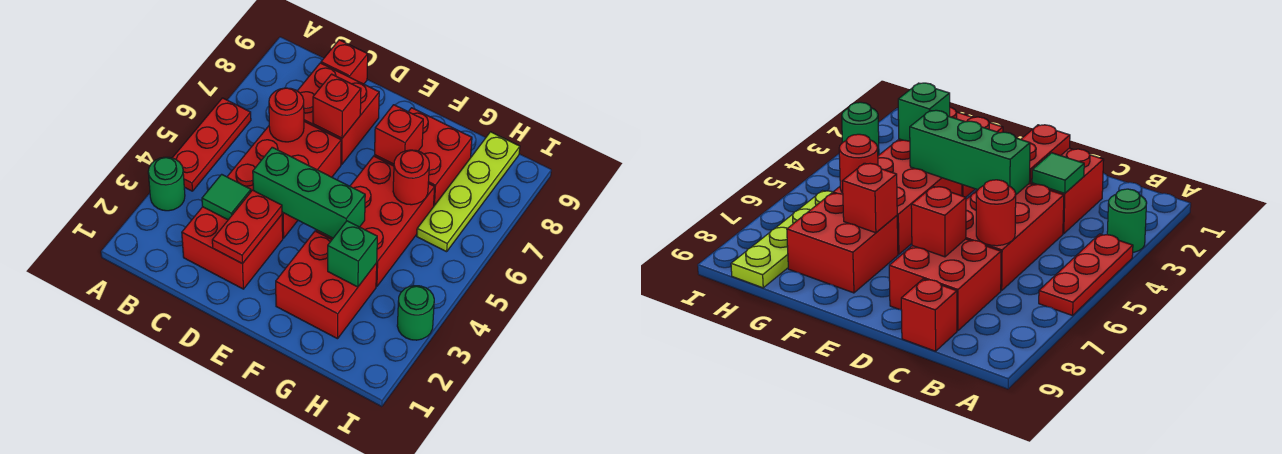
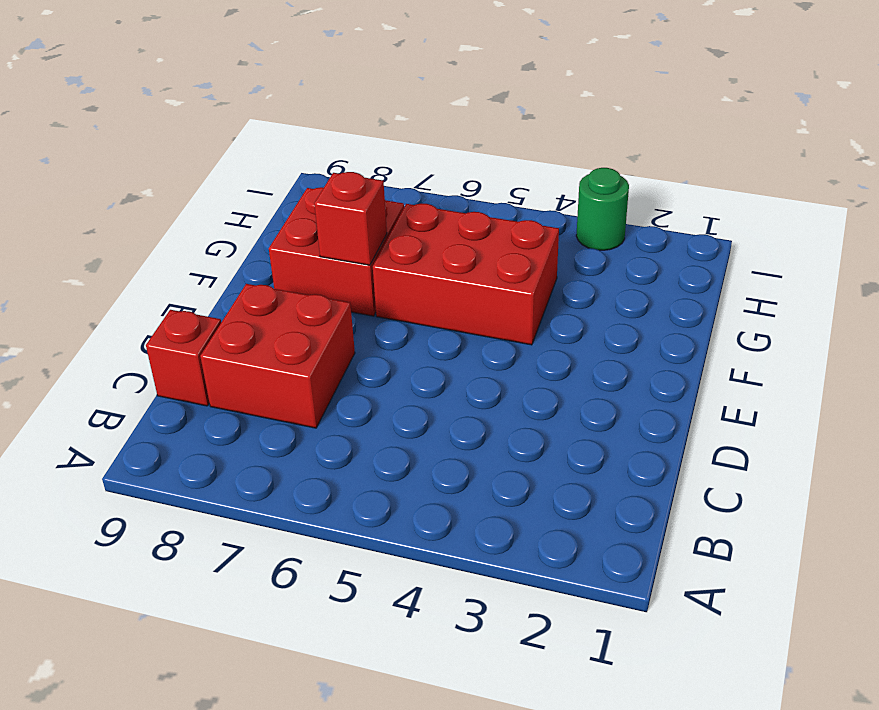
none -> green round brick A3 level 1
none -> red plate A4:A6 level 1
none -> red brick C2:D3 level 1

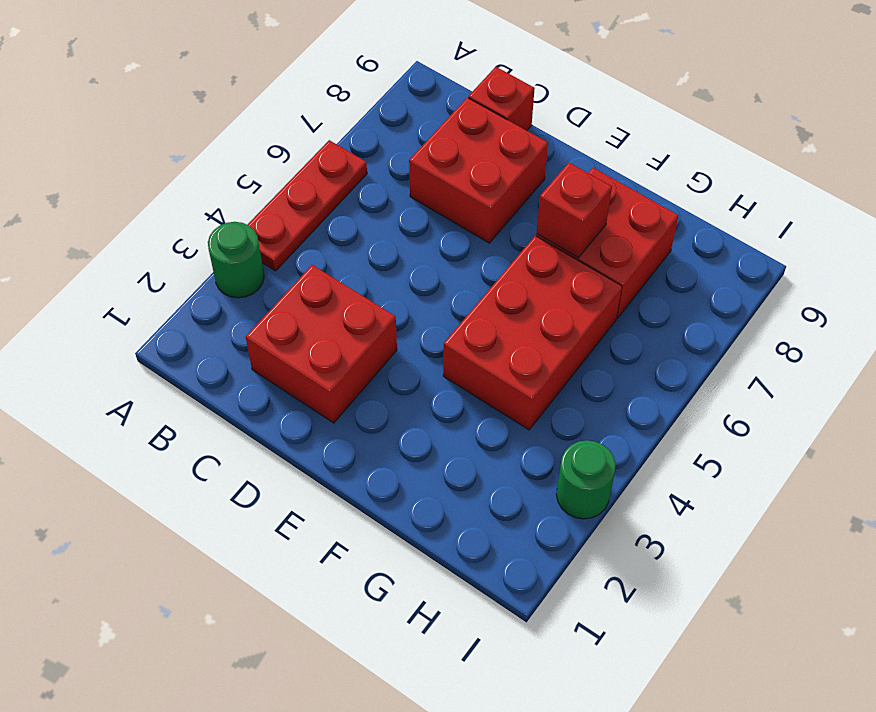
none -> red brick C4:D6 level 1
none -> red brick F2:G3 level 1
none -> lime plate H6:H9 level 1

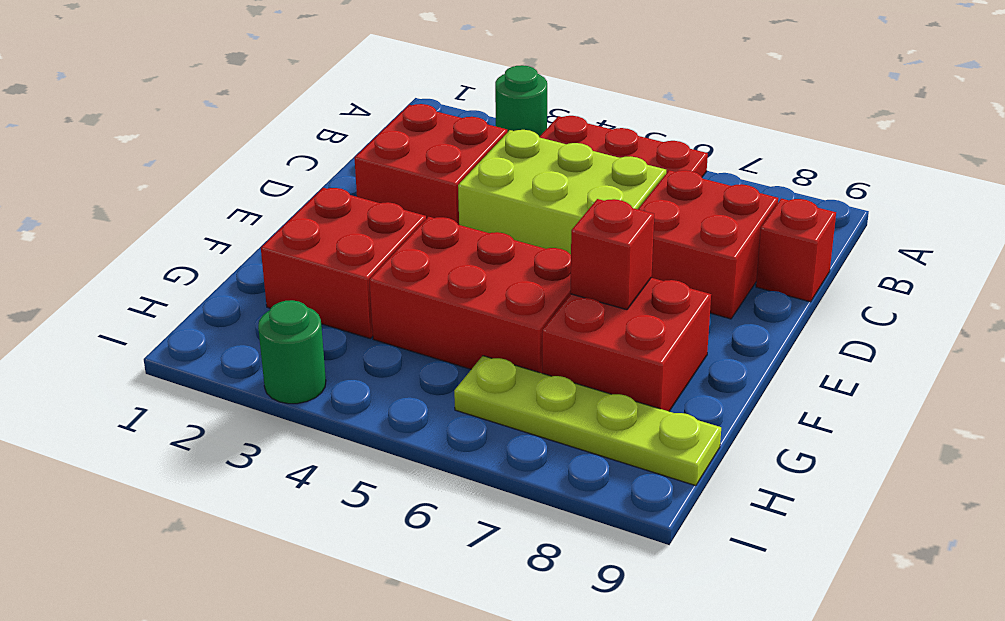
lime brick C4:D6 level 1 -> red brick C4:D6 level 1
none -> green tile C3 level 2
none -> red round brick C6 level 2
none -> red plate D2:D3 level 2

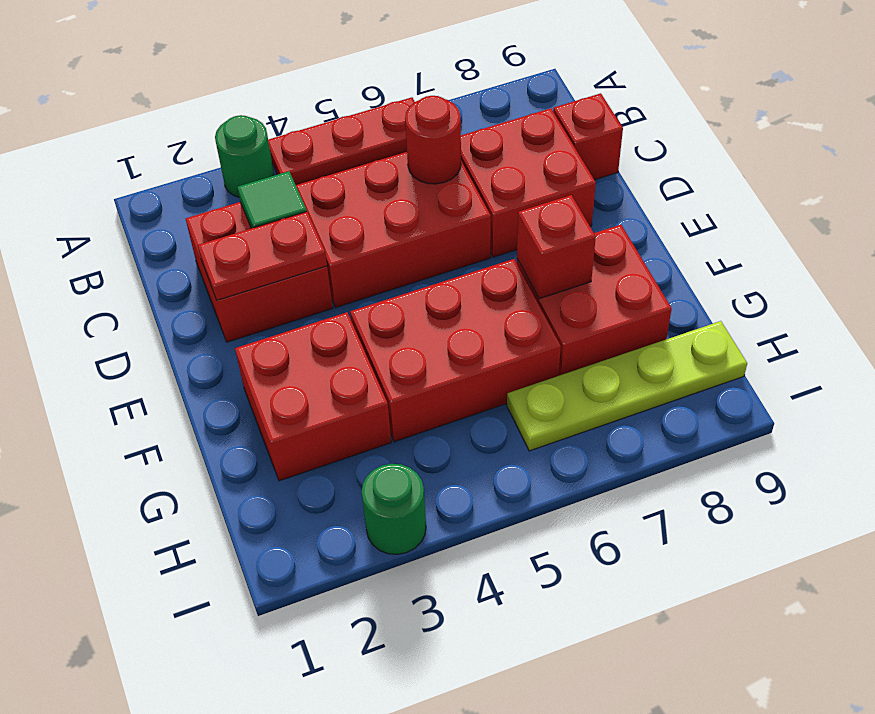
none -> green brick D4:F4 level 2
none -> red brick D7 level 2
none -> green brick G3 level 2

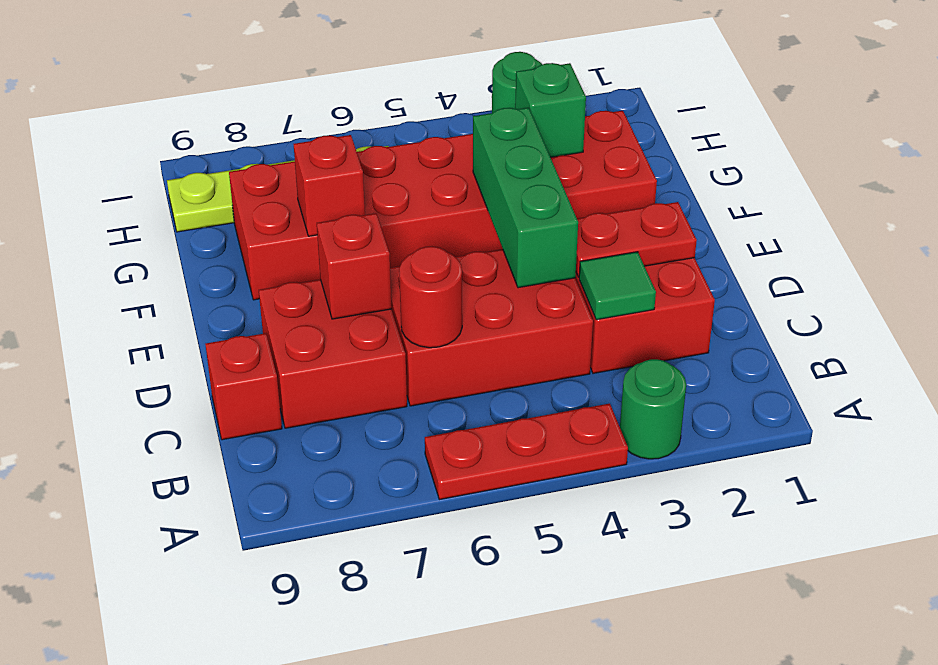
none -> red round brick G6 level 2

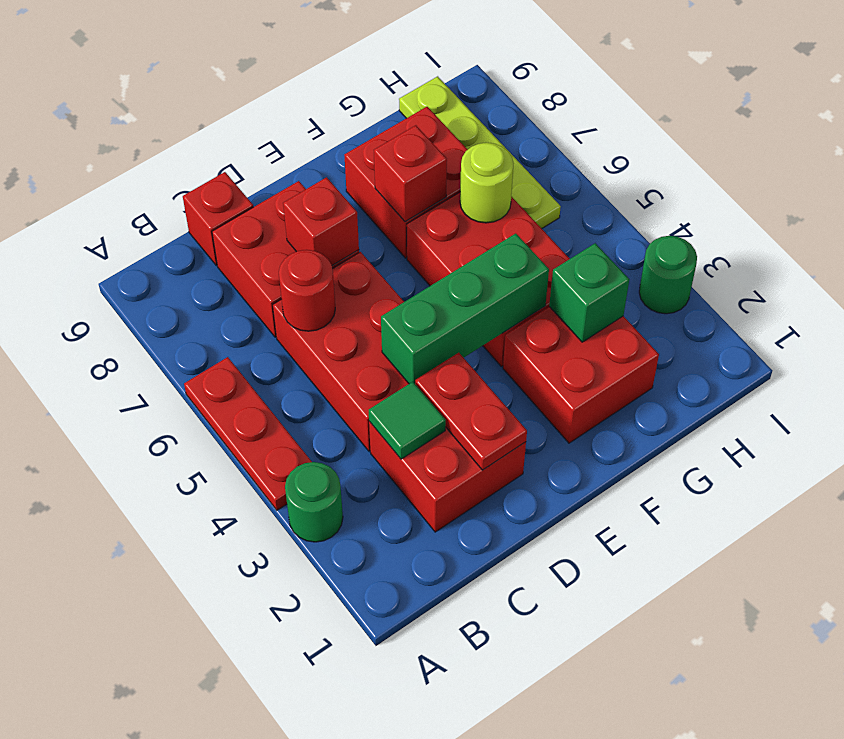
lime round brick G6 level 2 -> red round brick G6 level 2

